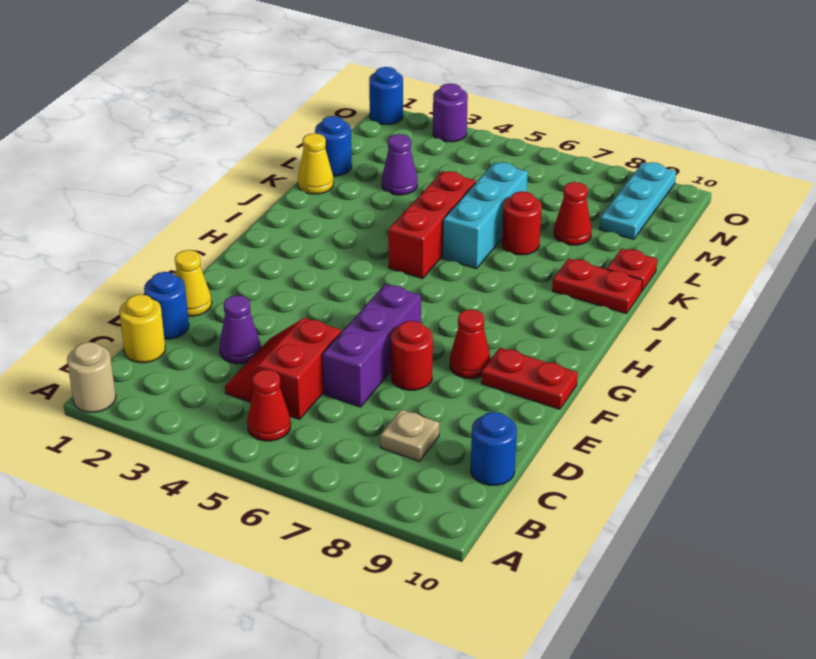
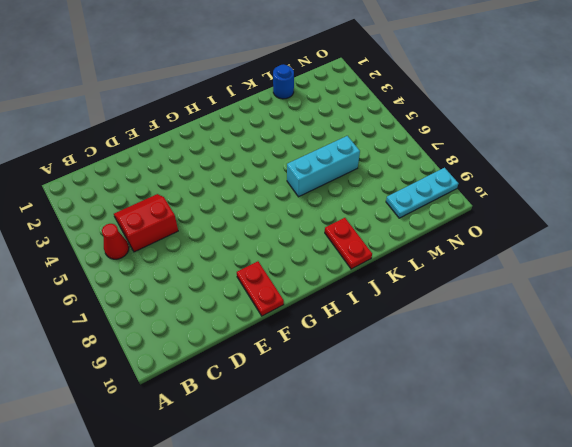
none -> tan round brick A1 level 1
none -> yellow round brick C1 level 1
none -> tan plate C8 level 1

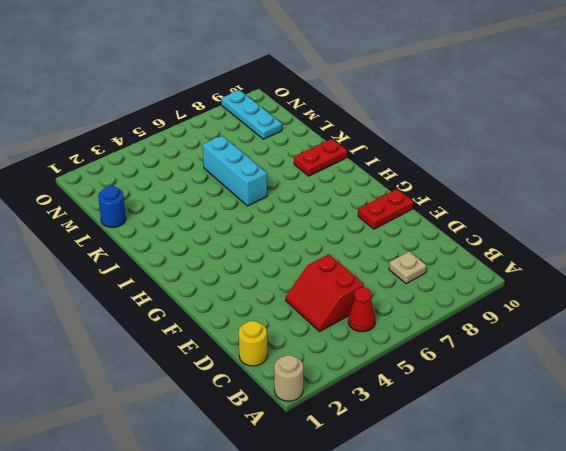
none -> blue round brick C10 level 1
none -> blue round brick D1 level 1
none -> purple cone D3 level 1

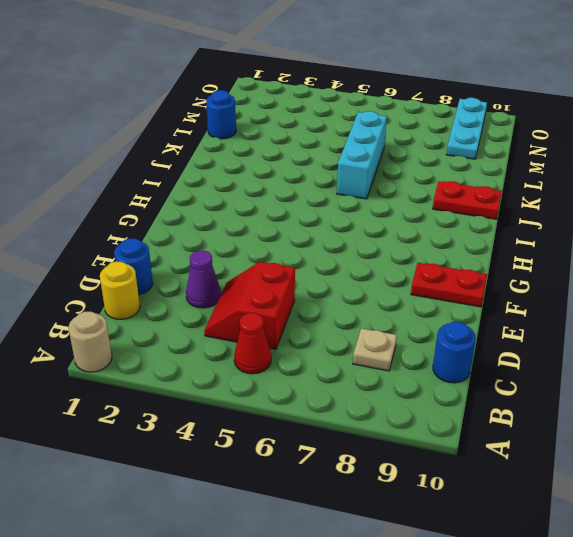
none -> purple brick D6:F6 level 1
none -> yellow cone E1 level 1
none -> red round brick E7 level 1

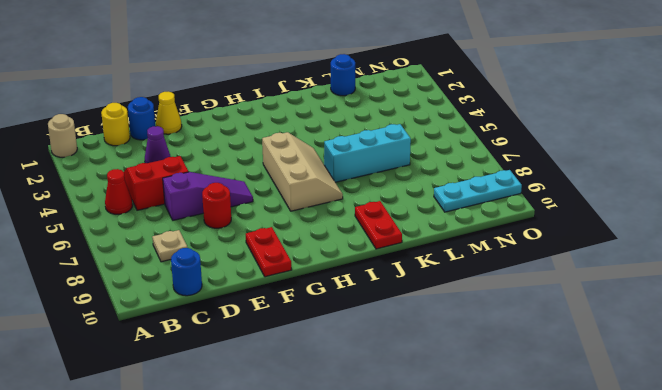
purple slope D6:F6 level 1 top D -> purple brick D6:F6 level 1
tan slope H5:I7 level 1 top H -> red brick I5:K5 level 1
none -> red cone F8 level 1
none -> yellow cone K1 level 1
none -> red round brick K7 level 1

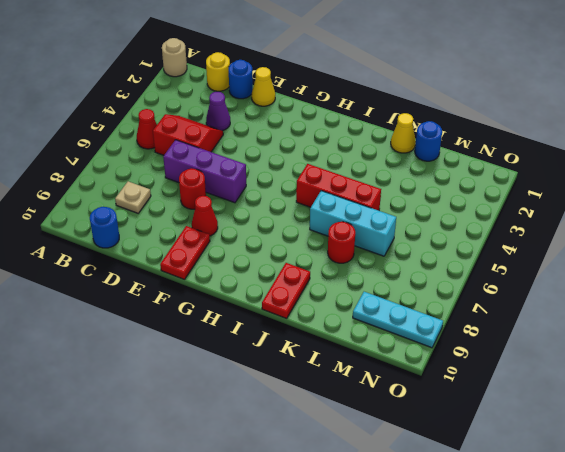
none -> red plate K10 level 1
none -> purple cone L3 level 1
none -> red cone L8 level 1

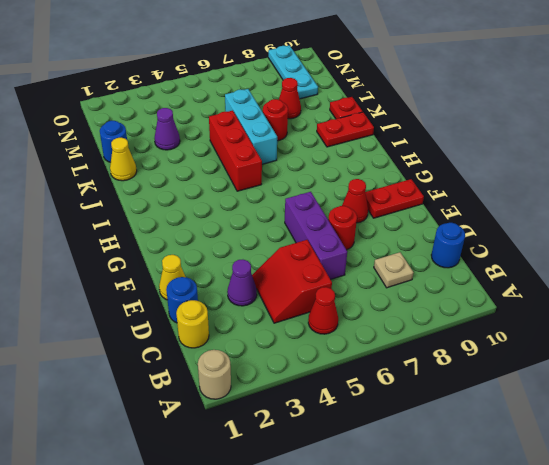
none -> blue round brick O1 level 1
none -> purple round brick O3 level 1

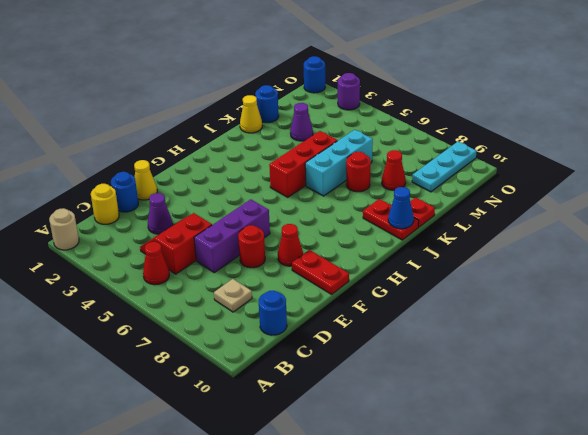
blue cone J10 level 2 -> none

